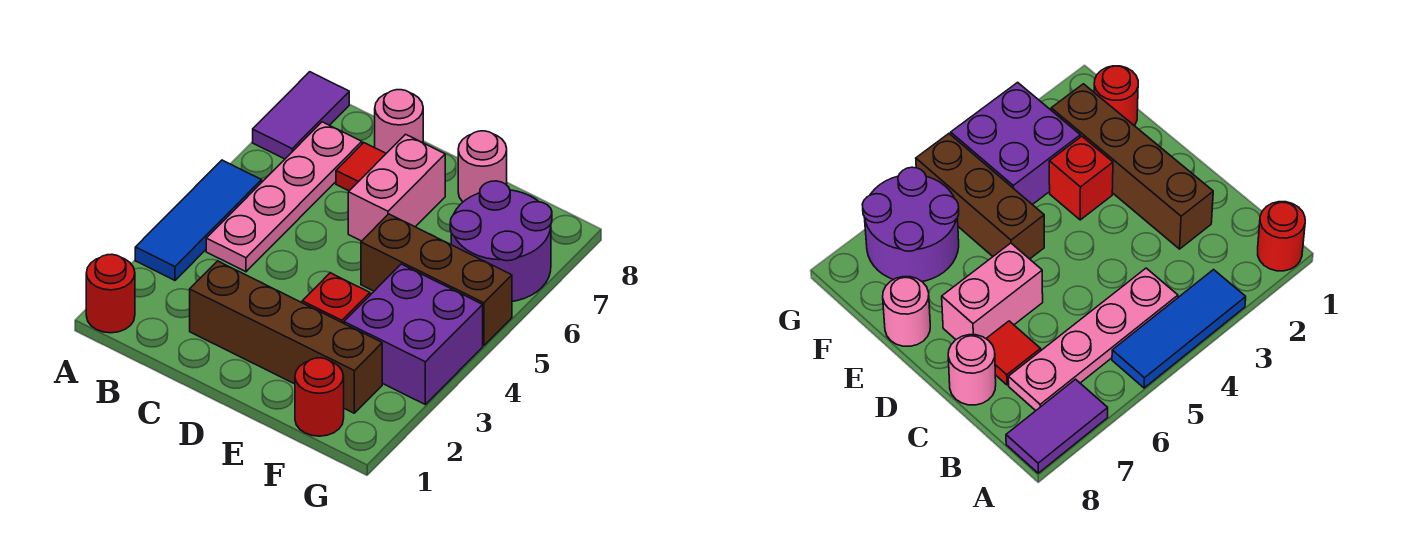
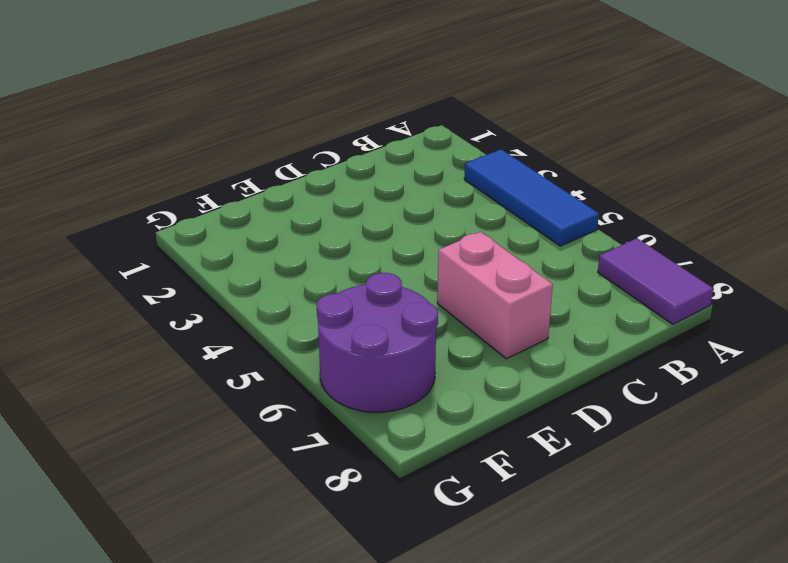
none -> red round brick A1 level 1
none -> pink plate B4:B7 level 1
none -> brown brick C2:F2 level 1

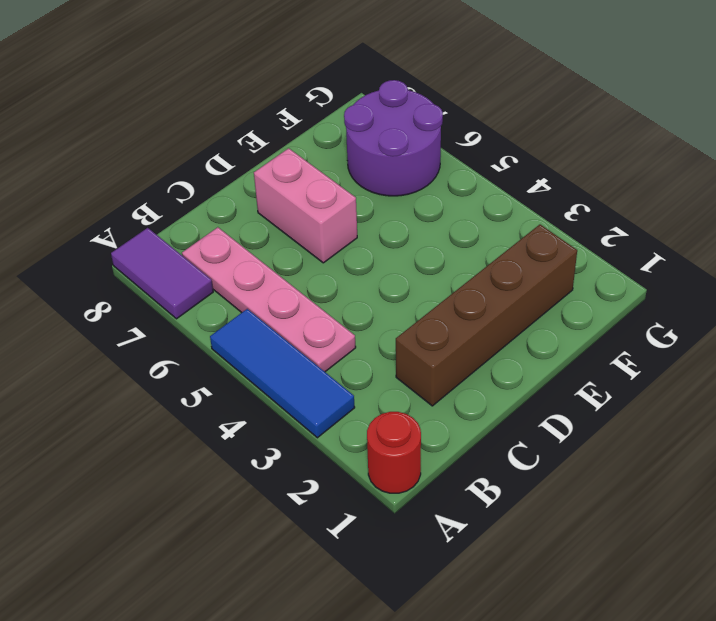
none -> red tile C7 level 1
none -> pink round brick C8 level 1
none -> red brick E3 level 1

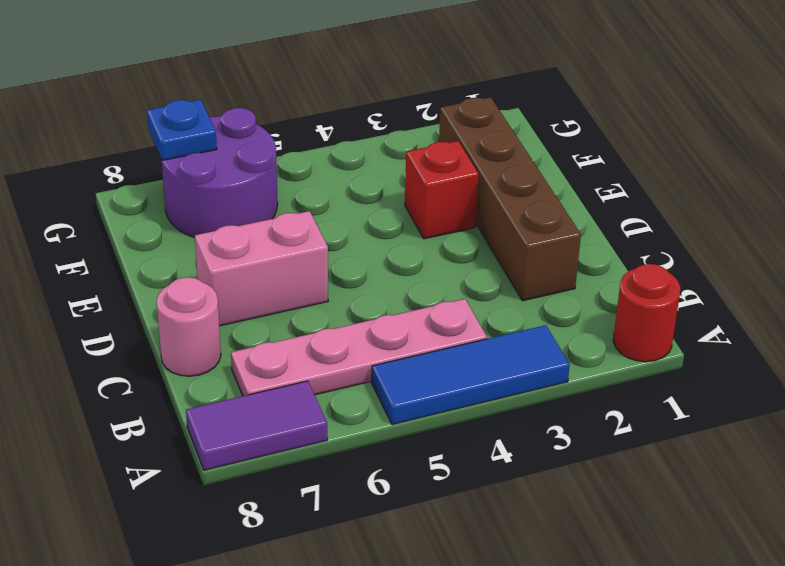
blue plate G7 level 2 -> none
none -> red tile C7 level 1
none -> brown brick E5:G5 level 1
none -> pink round brick E8 level 1

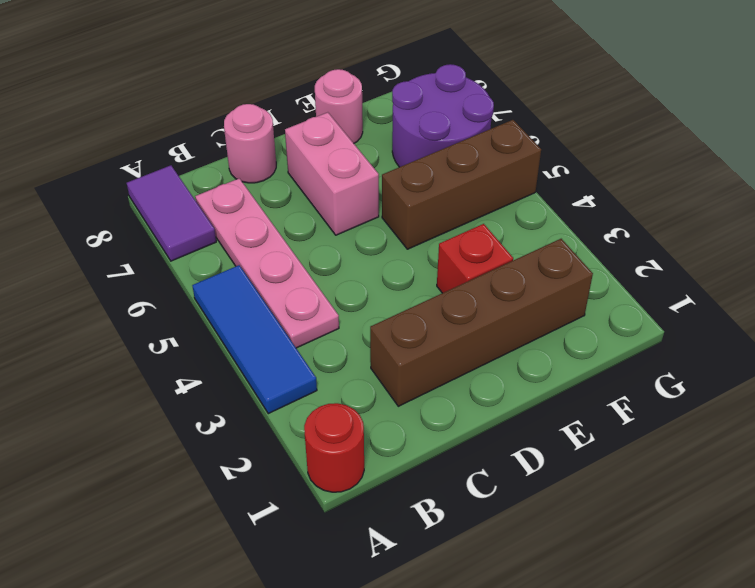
none -> red tile C7 level 1
none -> red round brick F1 level 1
none -> purple brick F3:G4 level 1

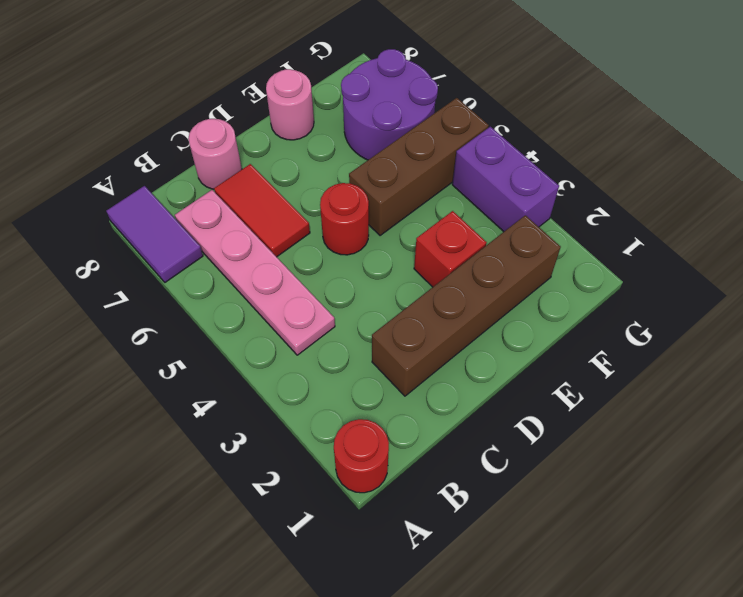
red tile C6:C7 level 1 -> red tile C7 level 1
red round brick D5 level 1 -> red round brick F1 level 1
purple brick G3:G4 level 1 -> purple brick F3:G4 level 1
none -> blue tile A3:A5 level 1
none -> pink brick D6:D7 level 1

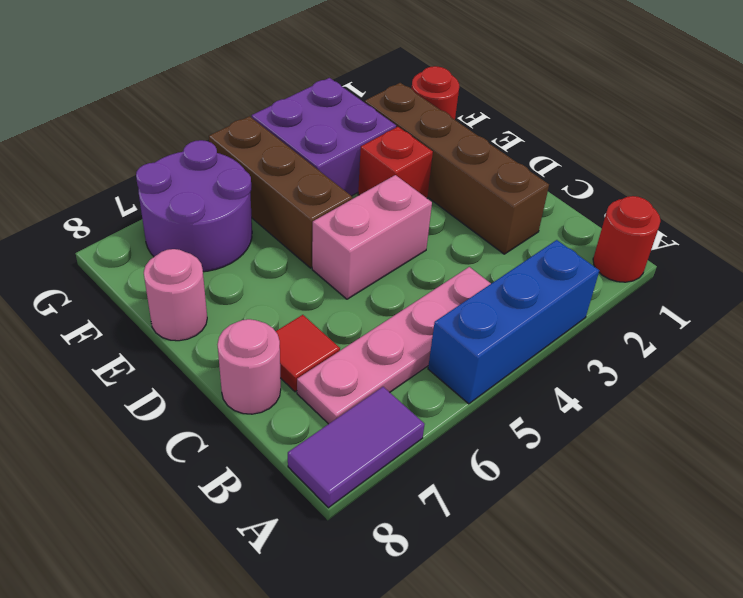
blue brick A3:A5 level 1 -> blue tile A3:A5 level 1
pink brick D4:D5 level 1 -> pink brick D6:D7 level 1

